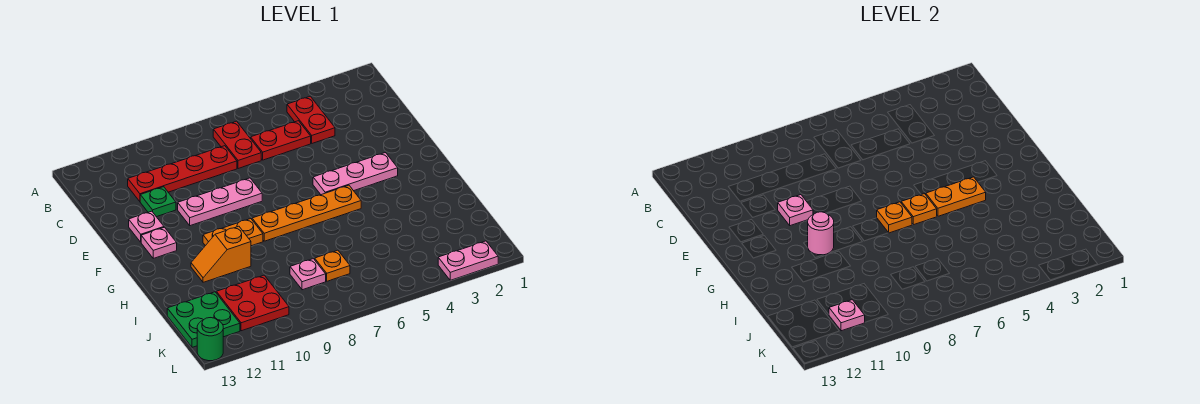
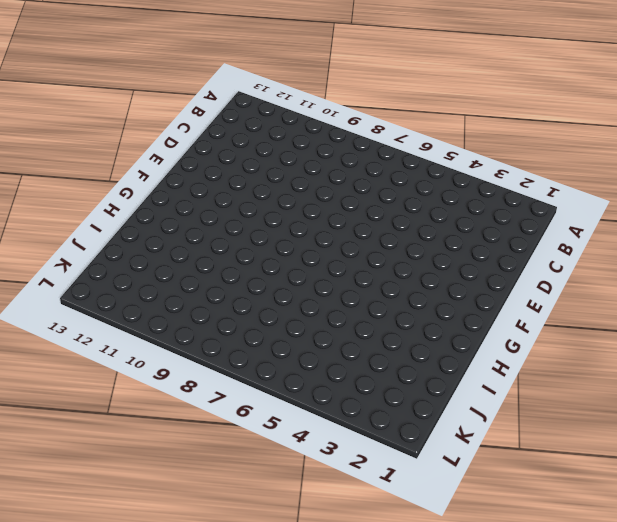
none -> red plate B4:C4 level 1
none -> red plate B7:C7 level 1
none -> red plate C5:C6 level 1

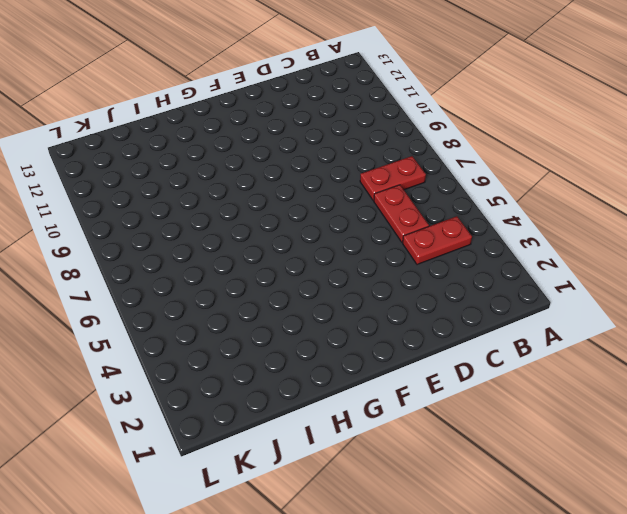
none -> red plate C8:C11 level 1
none -> green plate D11 level 1
none -> pink plate E8:E10 level 1

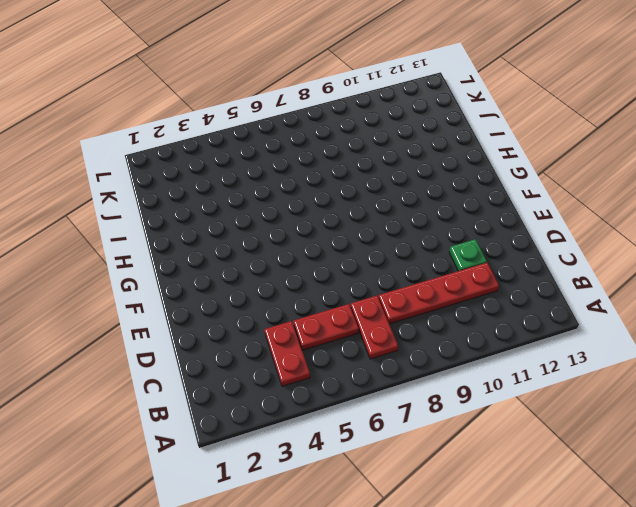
none -> pink plate E8:E10 level 1
none -> pink plate E12 level 1
none -> pink plate F3:F5 level 1

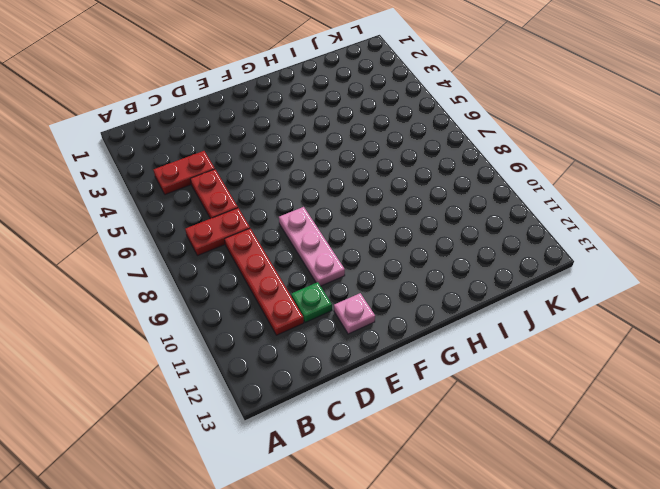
none -> pink plate F3:F5 level 1
none -> pink plate F12 level 1
none -> orange plate G5:G8 level 1

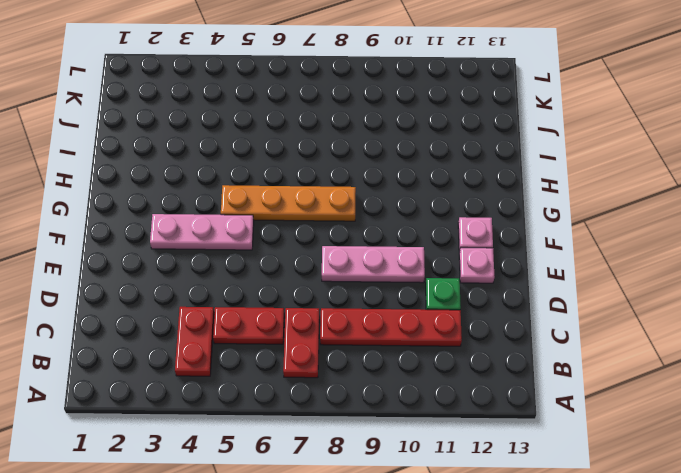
none -> orange plate G9:G10 level 1
none -> orange slope H10:H11 level 1 top 10
none -> orange plate J7 level 1

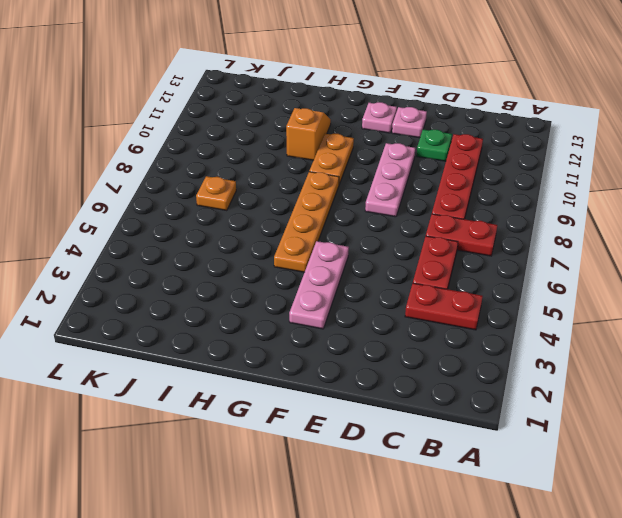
none -> pink plate J8 level 1
none -> red plate J10:K11 level 1
none -> green plate J12:K13 level 1

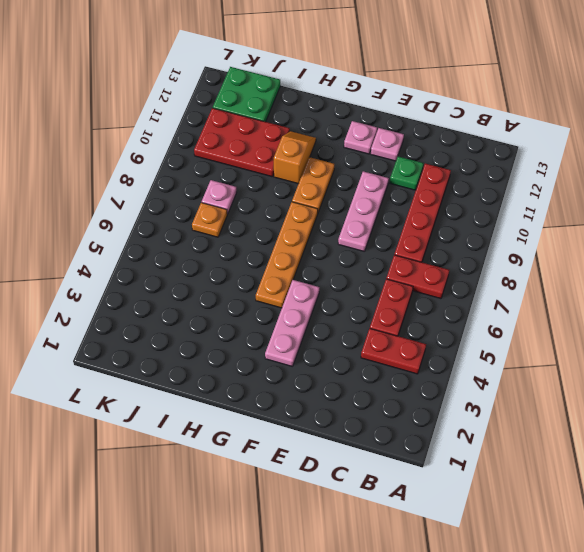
red plate I10:K11 level 1 -> red plate J10:K11 level 1
none -> pink plate L2:L3 level 1
none -> green round brick L13 level 1
none -> pink plate E10 level 2

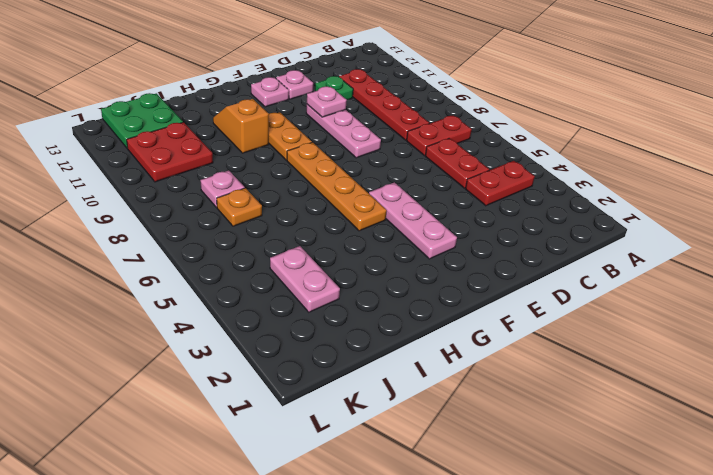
pink plate J3:J4 level 1 -> pink plate L2:L3 level 1
none -> green round brick L13 level 1
none -> orange plate G4:G5 level 2
none -> orange plate G6 level 2

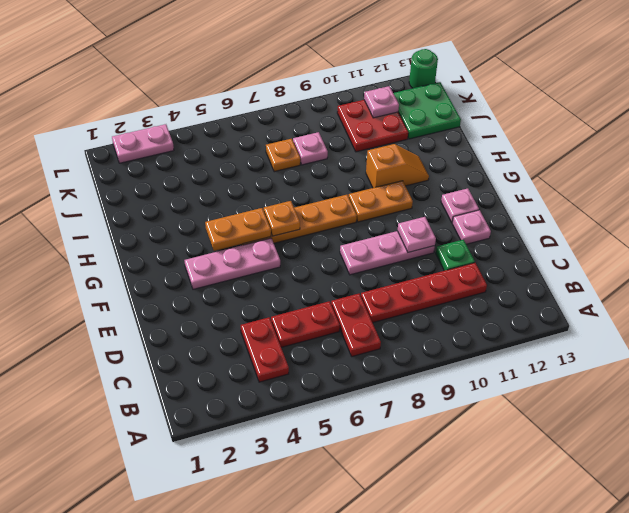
none -> orange plate G7 level 2
none -> pink round brick G10 level 2

